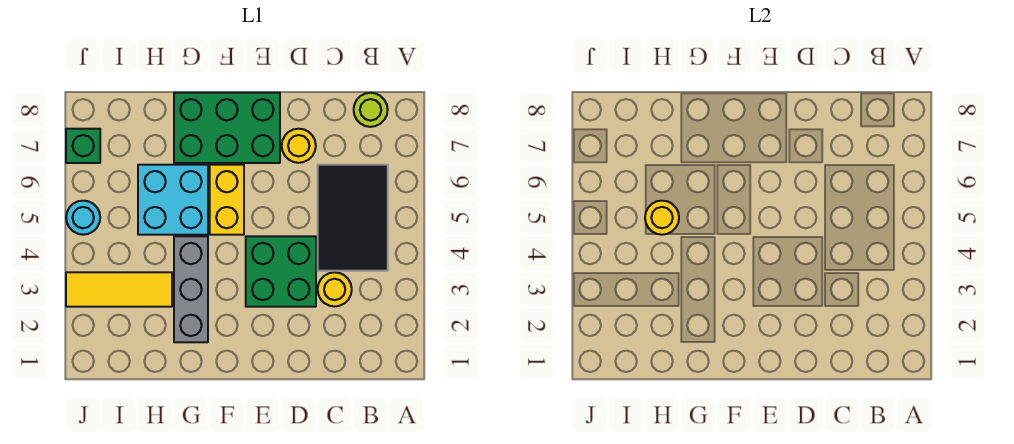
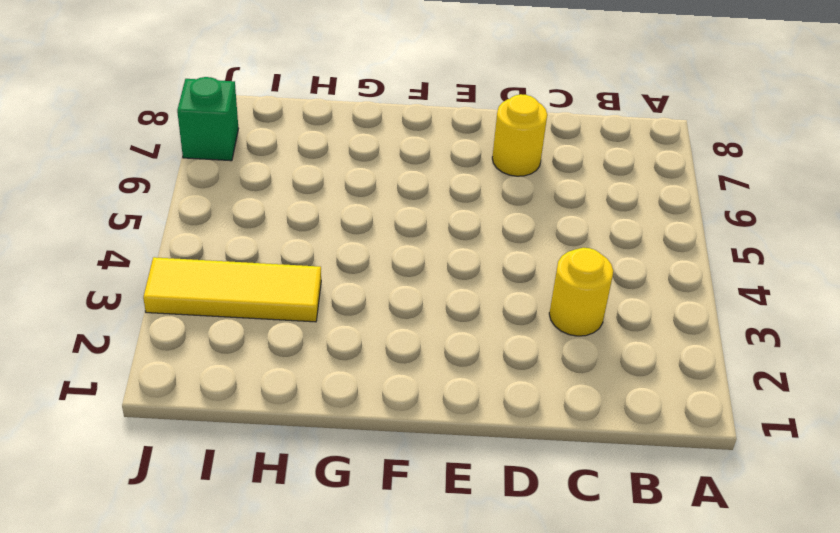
none -> black tile B4:C6 level 1
none -> lime round brick B8 level 1
none -> green brick D3:E4 level 1

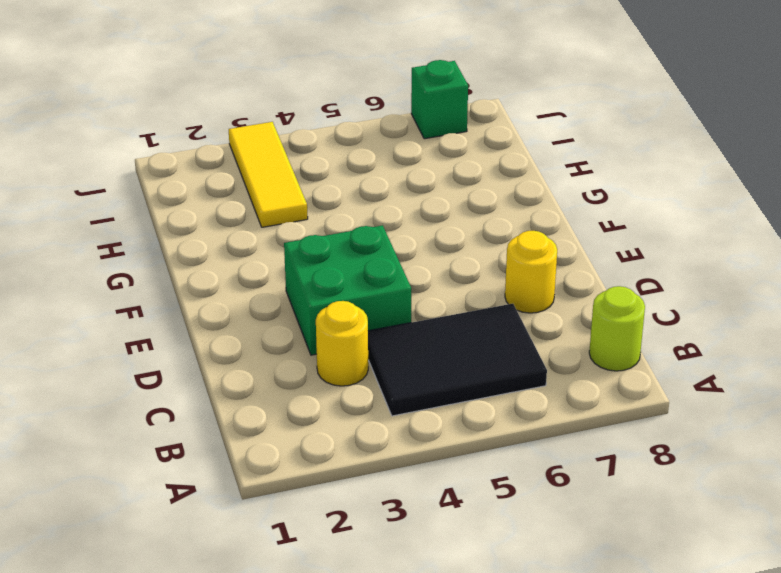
none -> green brick E7:G8 level 1
none -> yellow brick F5:F6 level 1
none -> grey brick G2:G4 level 1

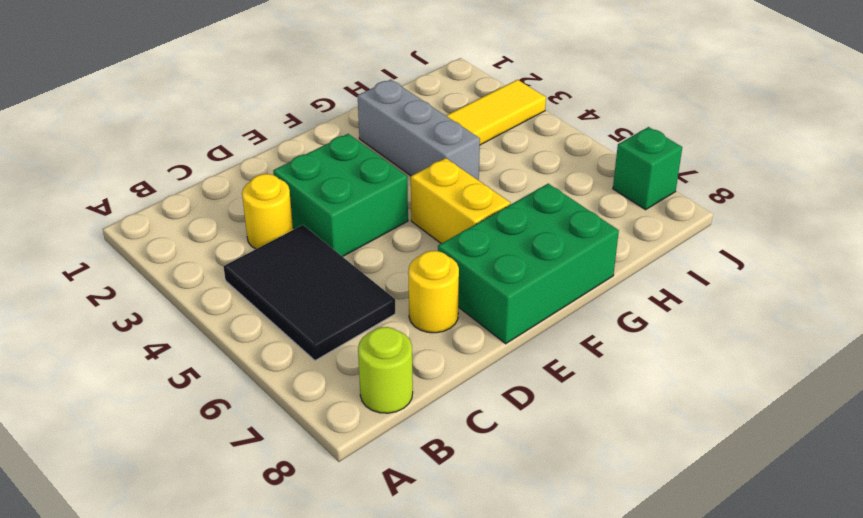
none -> cyan brick G5:H6 level 1
none -> cyan round brick J5 level 1
none -> yellow round brick H5 level 2

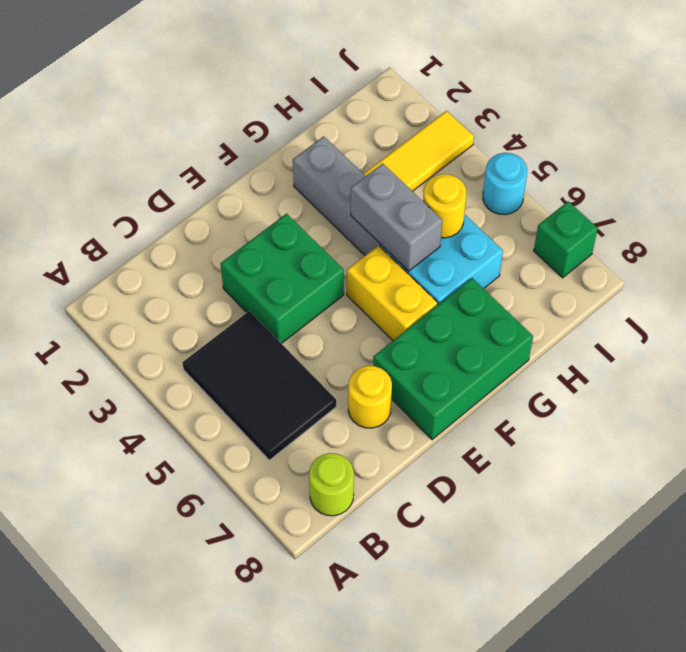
grey brick G4:G5 level 2 -> none
none -> yellow round brick C3 level 1

